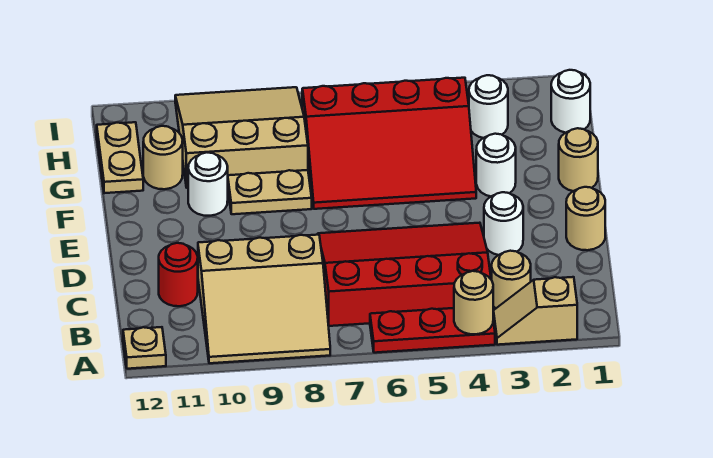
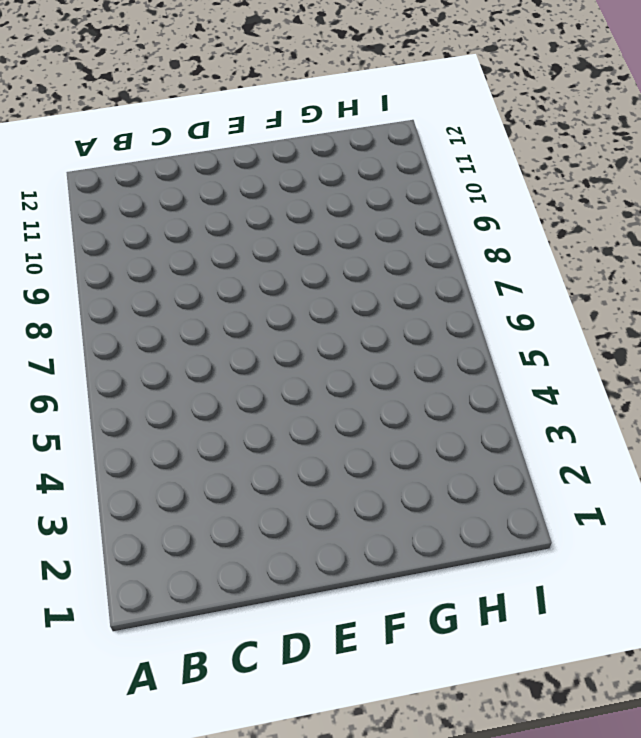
none -> tan slope A2:A3 level 1 top 2
none -> red plate A4:A6 level 1
none -> tan slope A8:C10 level 1 top C

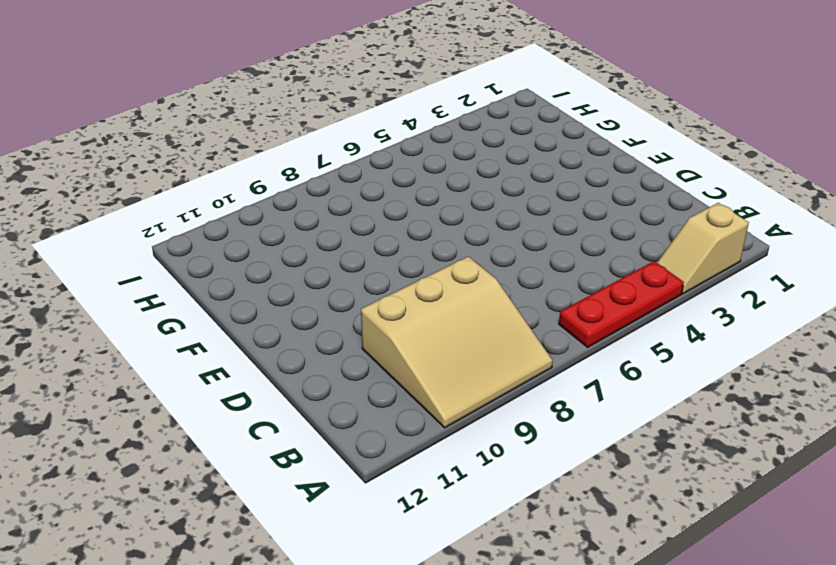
none -> tan plate A12 level 1
none -> tan round brick B3 level 1
none -> red slope B4:D7 level 1 top B

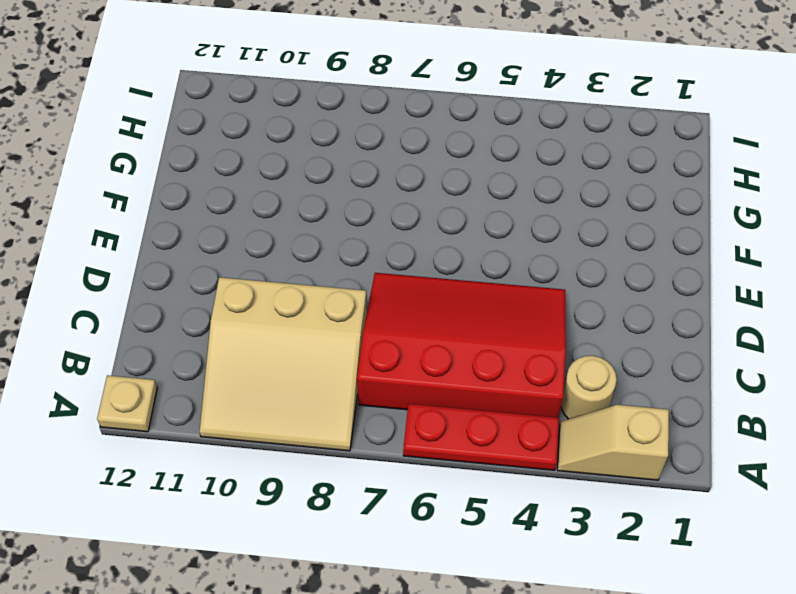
none -> red round brick C11 level 1
none -> tan round brick D1 level 1
none -> white round brick D3 level 1

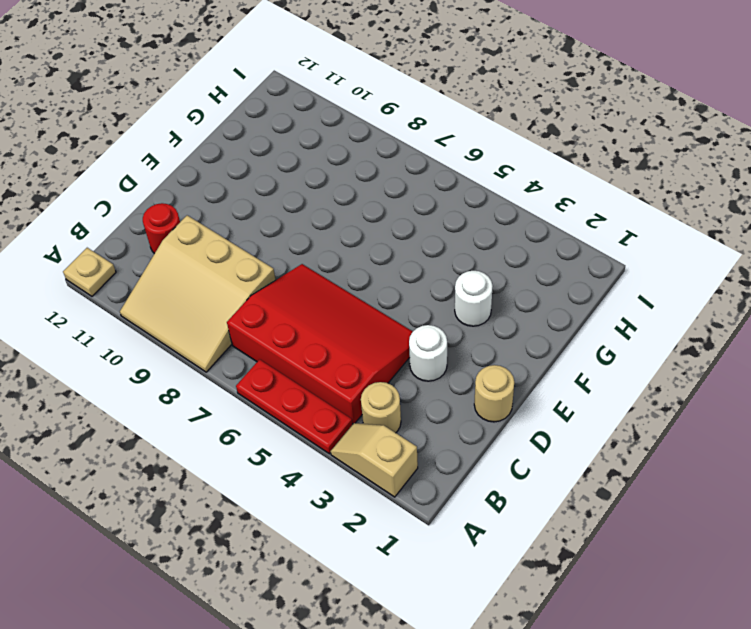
none -> tan round brick F1 level 1
none -> red slope F4:H7 level 1 top H
none -> tan plate F8:F9 level 1

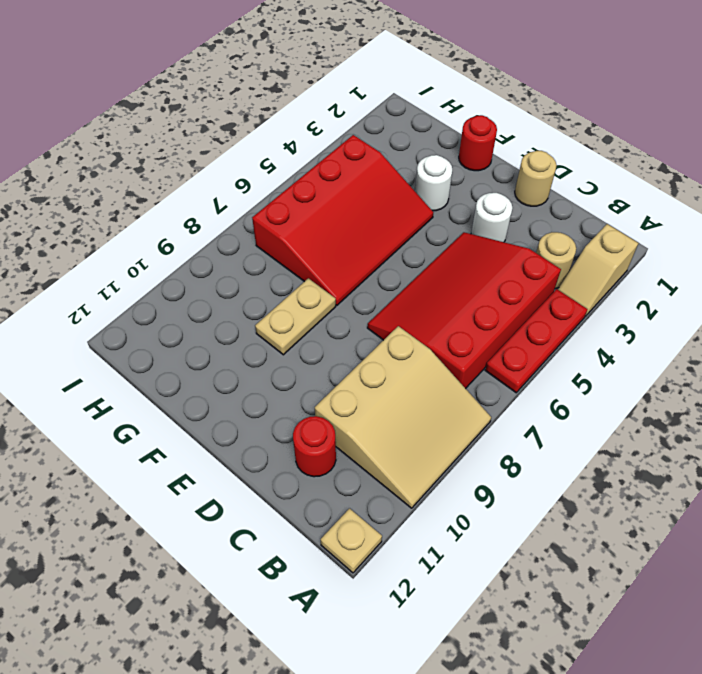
red round brick F1 level 1 -> tan round brick F1 level 1
none -> white round brick F10 level 1
none -> tan slope G8:I10 level 1 top G
none -> tan round brick G11 level 1

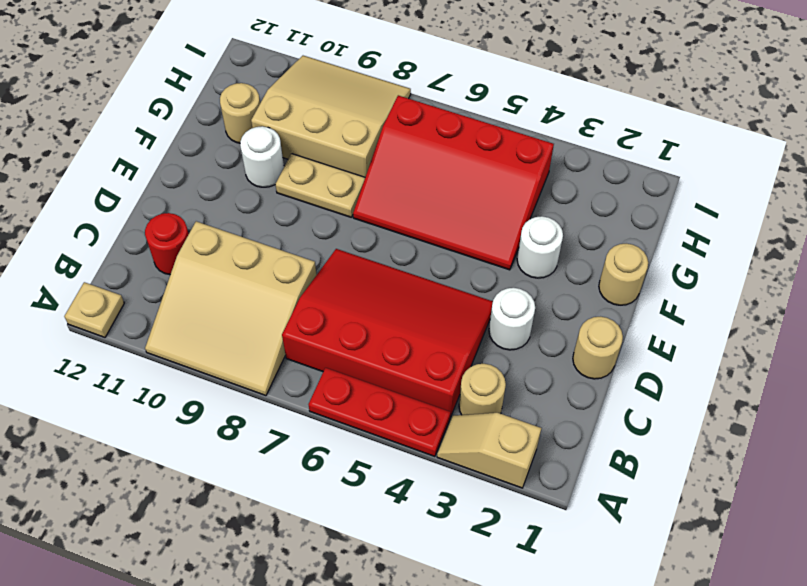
none -> tan plate G12:H12 level 1
none -> white round brick H1 level 1
none -> white round brick H3 level 1

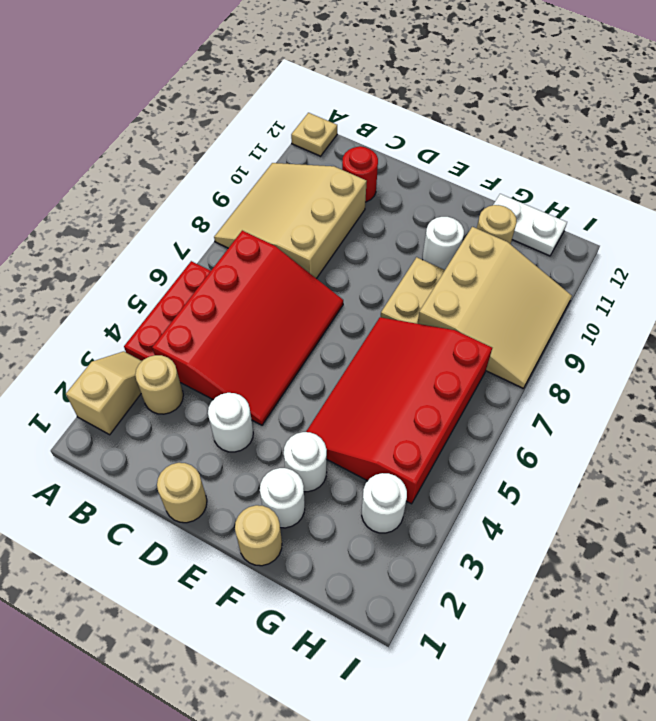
white round brick F2 level 1 -> white round brick H1 level 1
white plate G12:H12 level 1 -> tan plate G12:H12 level 1
none -> tan round brick A4 level 2

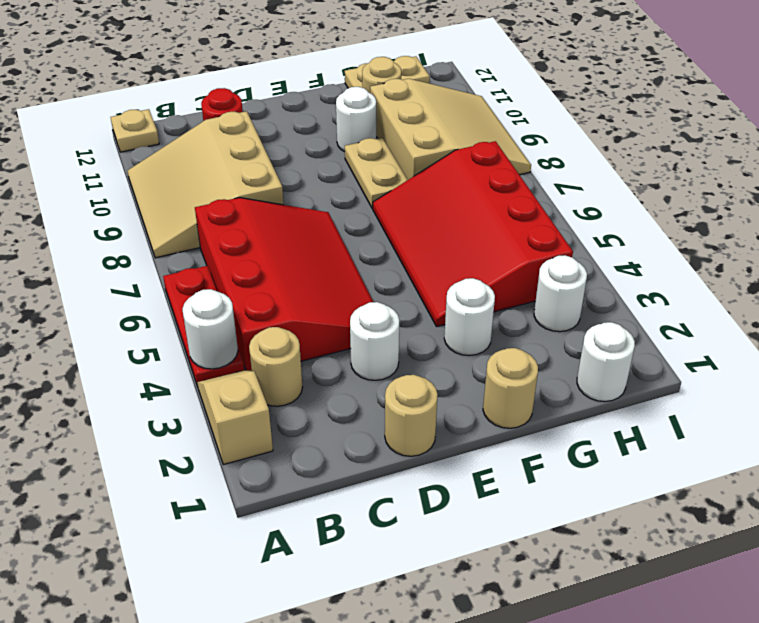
white round brick A4 level 2 -> tan round brick A4 level 2

